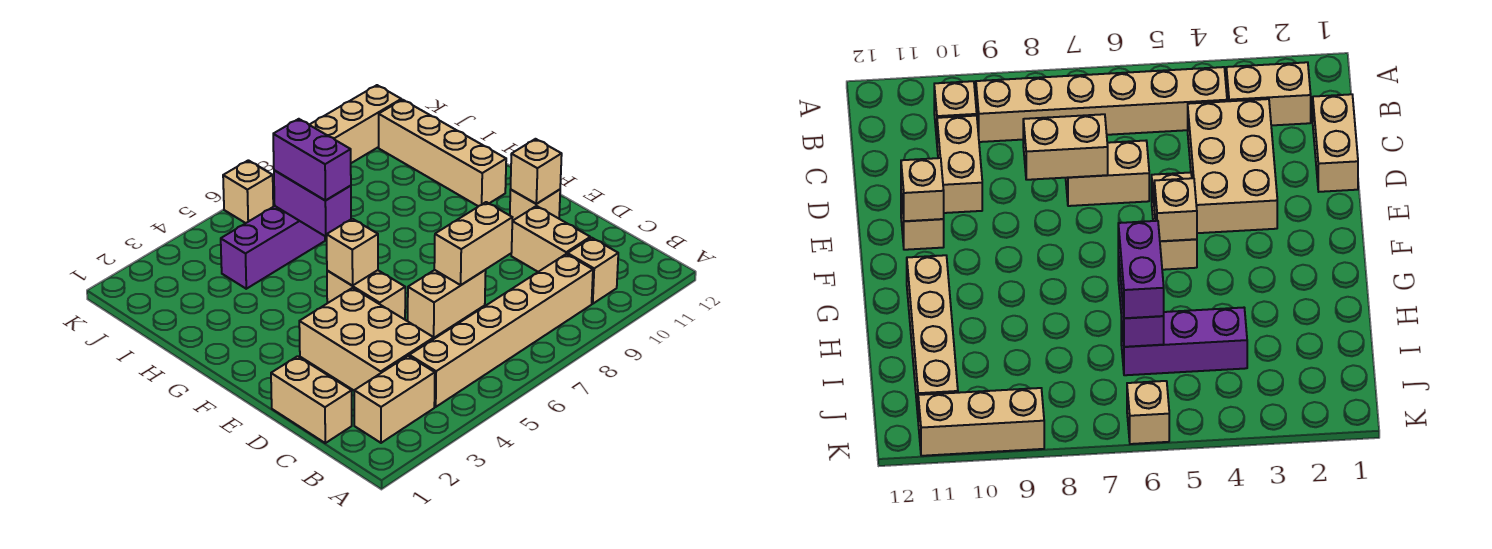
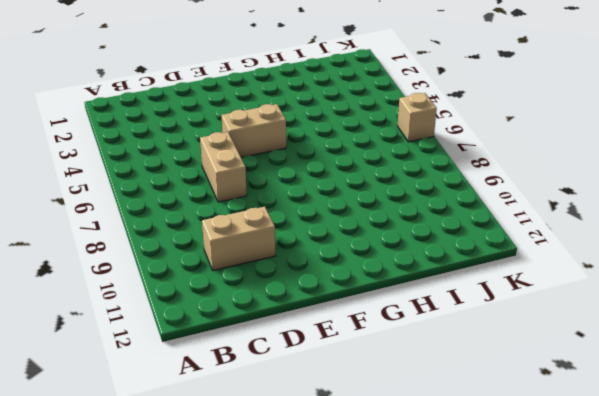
none -> tan brick B2:B3 level 1
none -> tan brick B4:B9 level 1
none -> tan brick B10 level 1

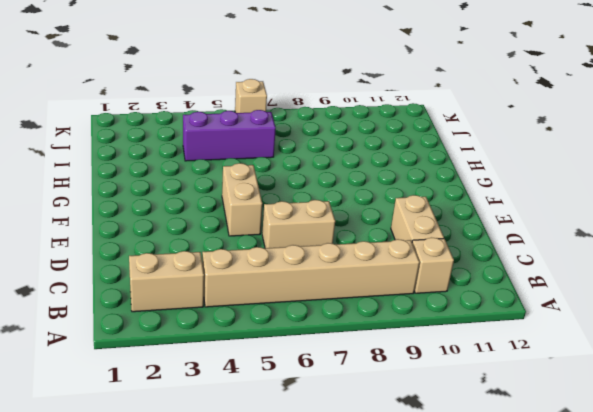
none -> tan brick C1:D1 level 1
none -> tan brick C3:E4 level 1
none -> tan brick E11 level 1

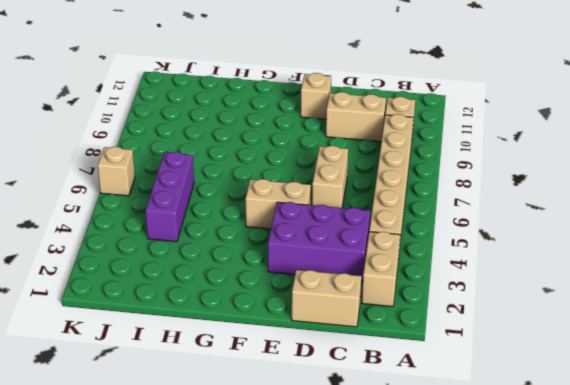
purple brick C3:E4 level 1 -> tan brick C3:E4 level 1
none -> tan brick G11:J11 level 1
none -> tan brick K9:K11 level 1
none -> tan brick D7:D8 level 2

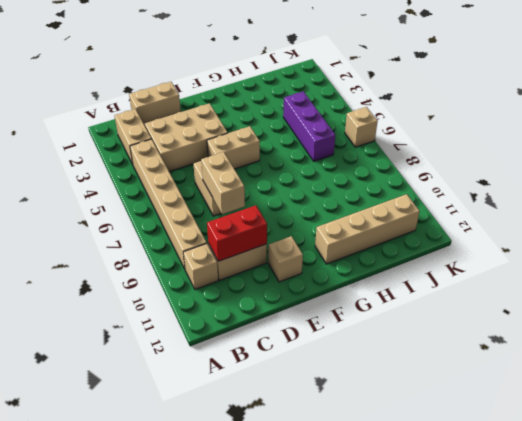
red brick C10:D10 level 2 -> none
none -> tan brick K9:K11 level 1
none -> tan brick E11 level 2
none -> tan brick F5 level 2

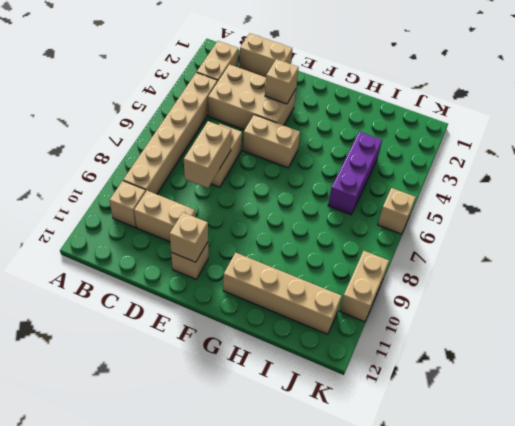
tan brick E3 level 2 -> tan brick F5 level 2
tan brick K9:K10 level 1 -> tan brick K9:K11 level 1
none -> purple brick H6:I6 level 2
none -> purple brick H6:I6 level 3

